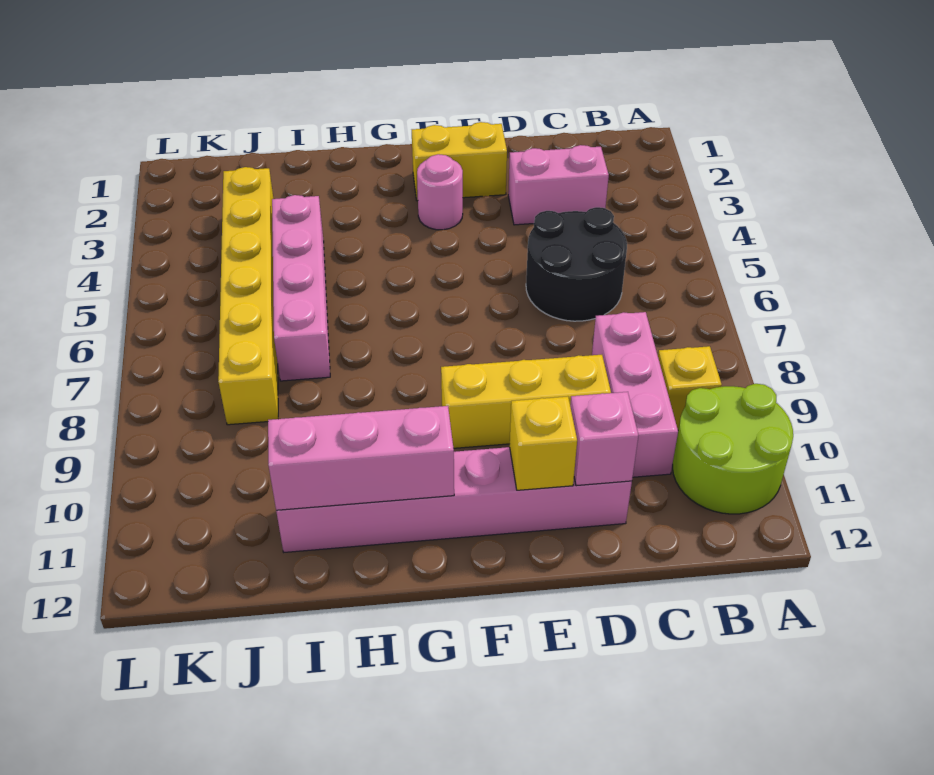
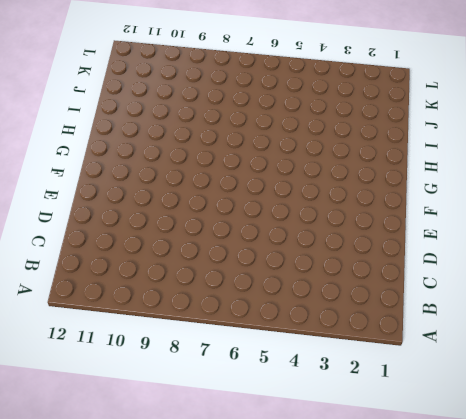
none -> lime round brick A10:B11 level 1
none -> yellow brick B9 level 1
none -> pink brick C3:D3 level 1

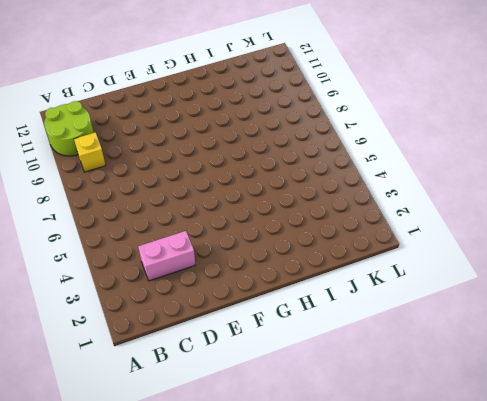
none -> black round brick C5:D6 level 1
none -> pink brick C8:C10 level 1
none -> yellow brick D9:F9 level 1

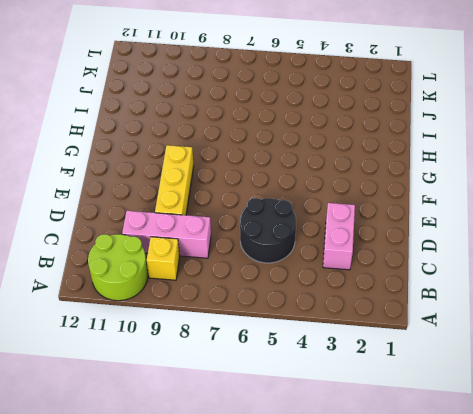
none -> pink brick D11:I11 level 1
none -> yellow brick E2:F2 level 1
none -> pink round brick F3 level 1

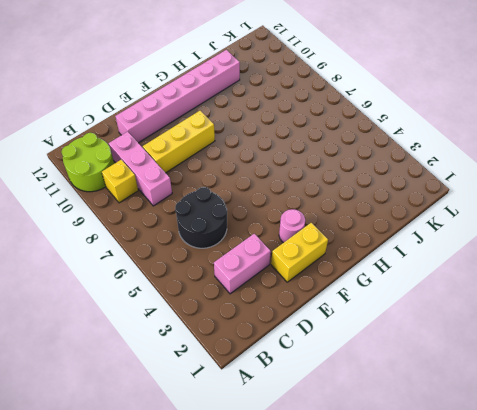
none -> pink brick I4:I7 level 1
none -> yellow brick J3:J8 level 1
none -> pink brick D11 level 2

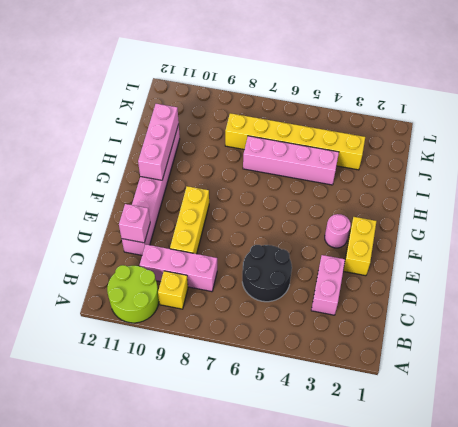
none -> yellow brick E11 level 2

